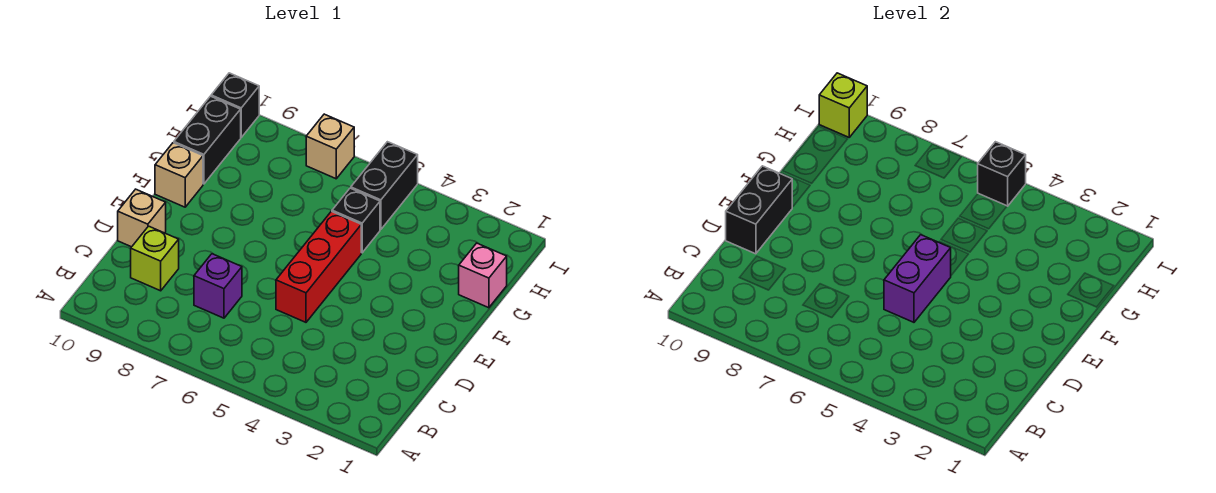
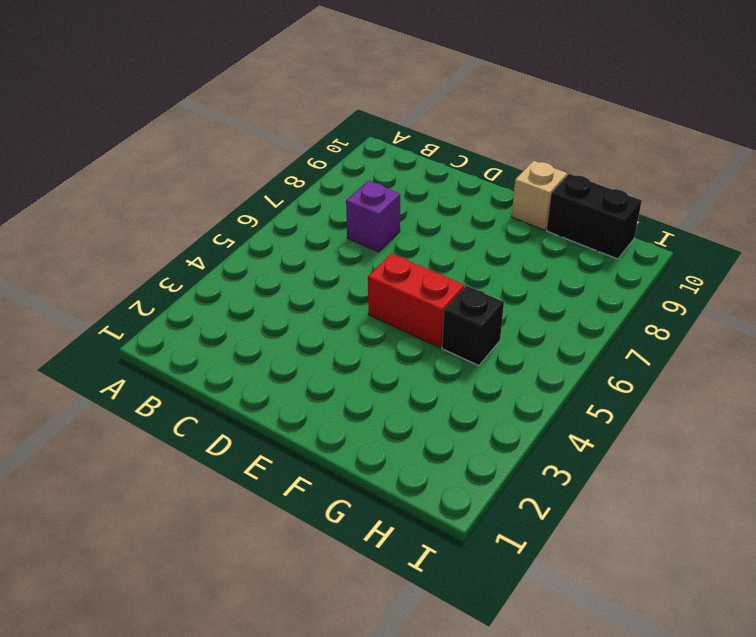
red brick E5:F5 level 1 -> red brick D5:F5 level 1
none -> lime brick C9 level 1
none -> tan brick D10 level 1
none -> pink brick G1 level 1

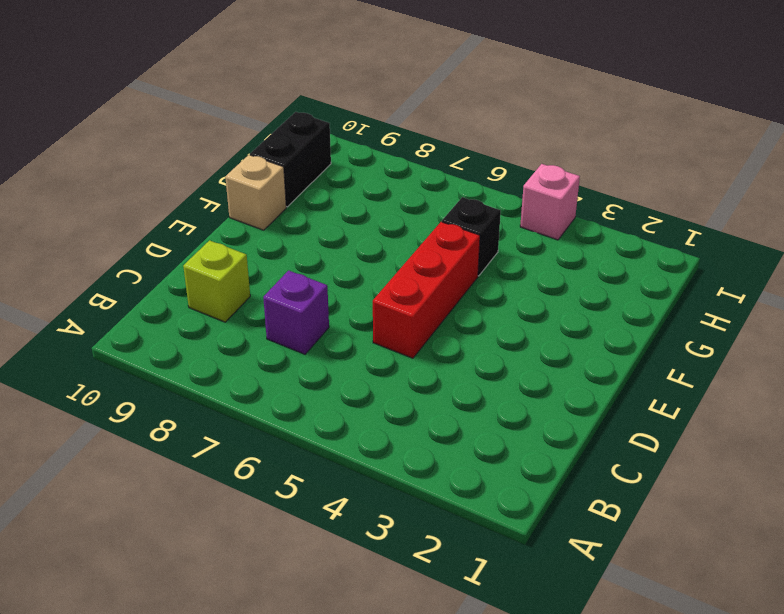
pink brick I4 level 1 -> pink brick G1 level 1
none -> tan brick D10 level 1
none -> black brick H5:I5 level 1
none -> tan brick I7 level 1

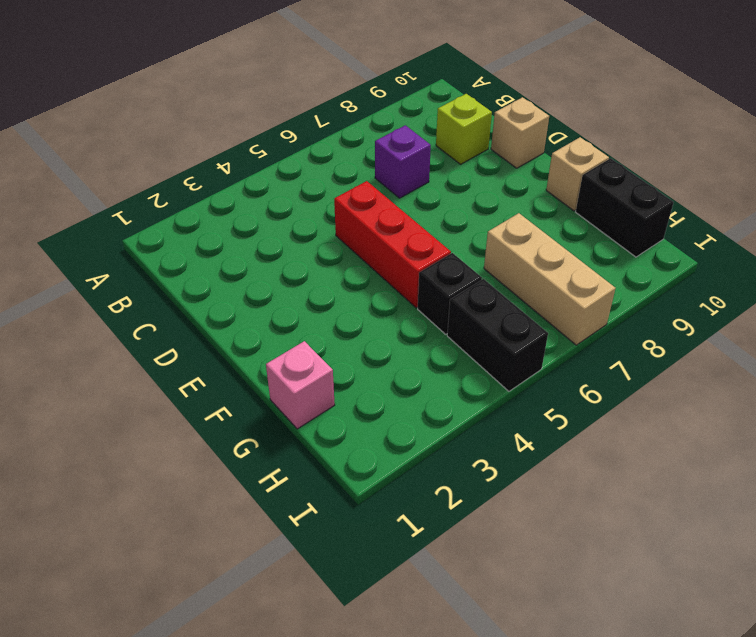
tan brick G7:I7 level 1 -> tan brick I7 level 1
none -> black brick I10 level 1
none -> purple brick D5:E5 level 2
none -> black brick D10:E10 level 2

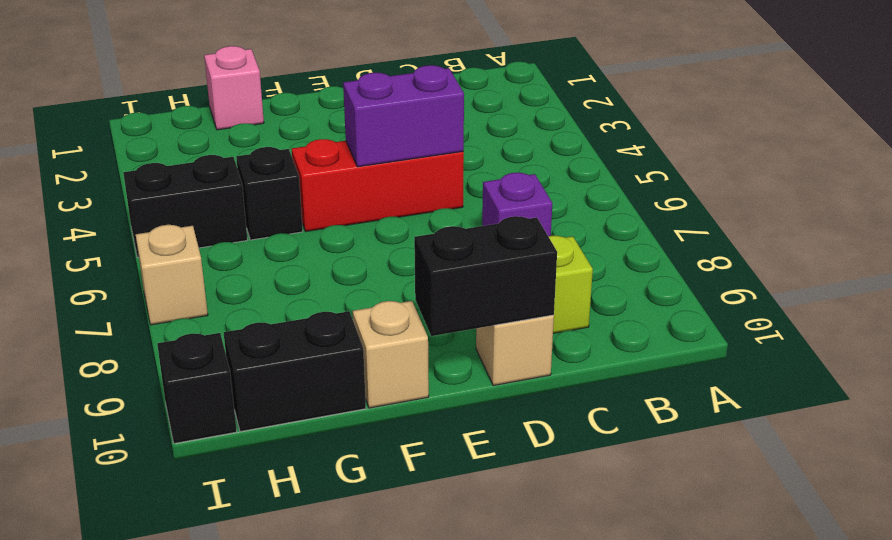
none -> black brick I5 level 2
none -> lime brick I10 level 2

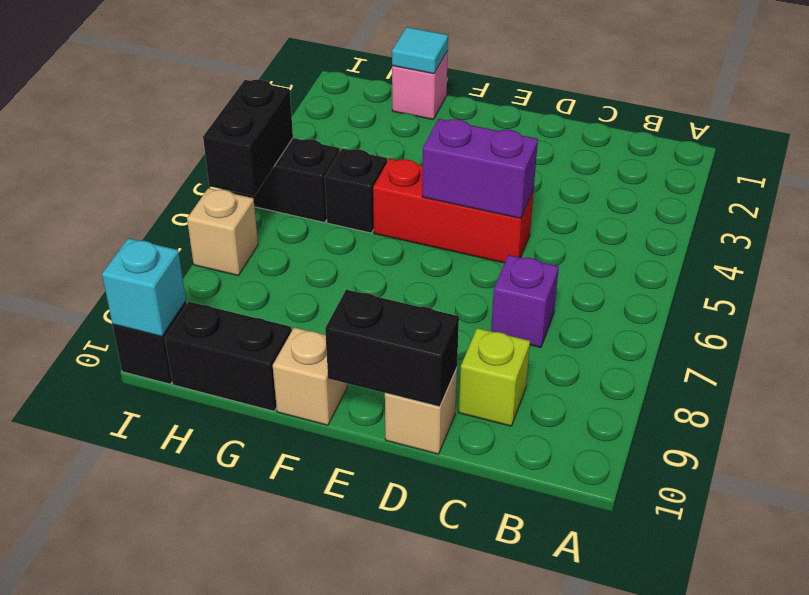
cyan tile G1 level 2 -> none
black brick I5:I6 level 2 -> black brick I5 level 2
cyan brick I10 level 2 -> lime brick I10 level 2

